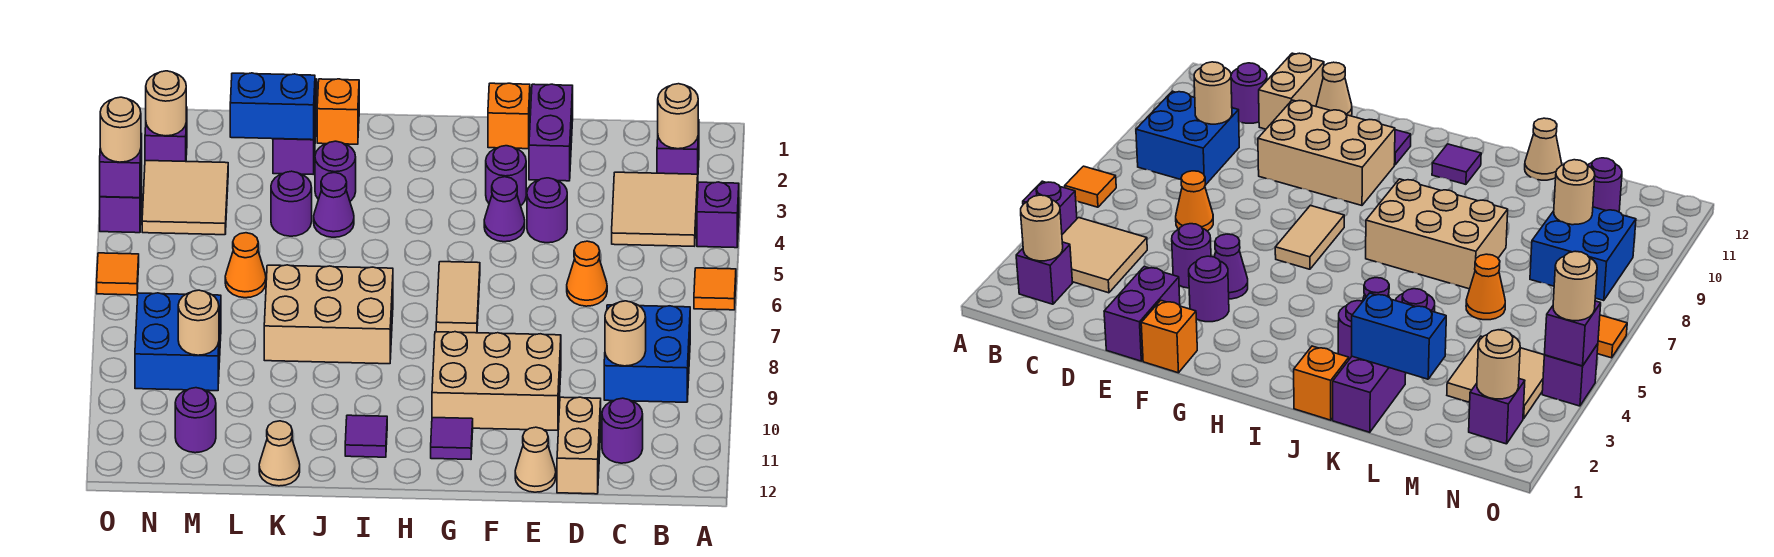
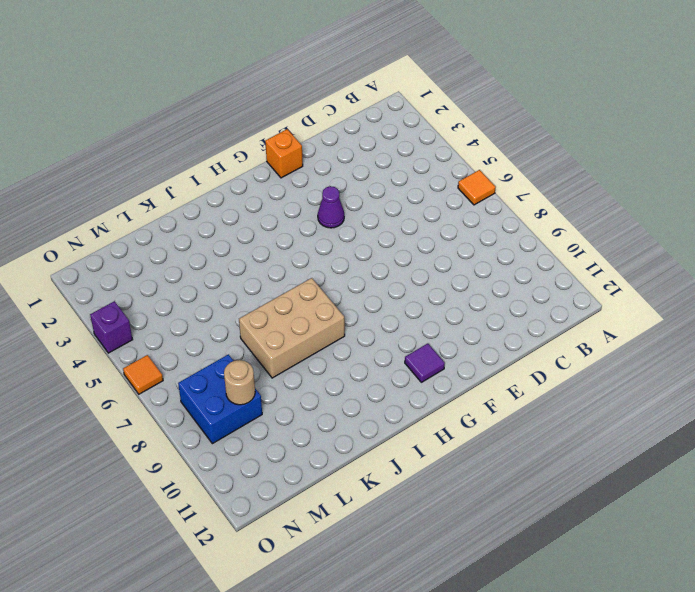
none -> purple brick A4 level 1
none -> purple brick B2 level 1
none -> tan tile B3:C4 level 1
none -> blue brick B8:C9 level 1

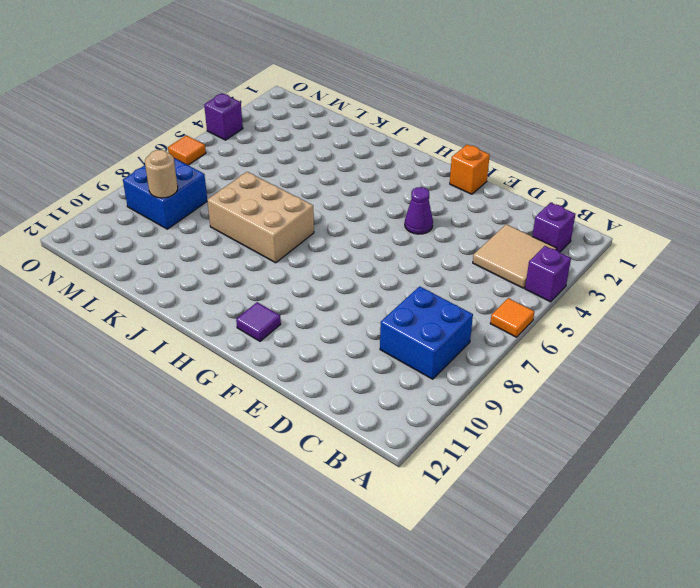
none -> purple round brick C11 level 1
none -> orange cone D6 level 1
none -> tan brick D11:D12 level 1
none -> purple brick E1:E2 level 1

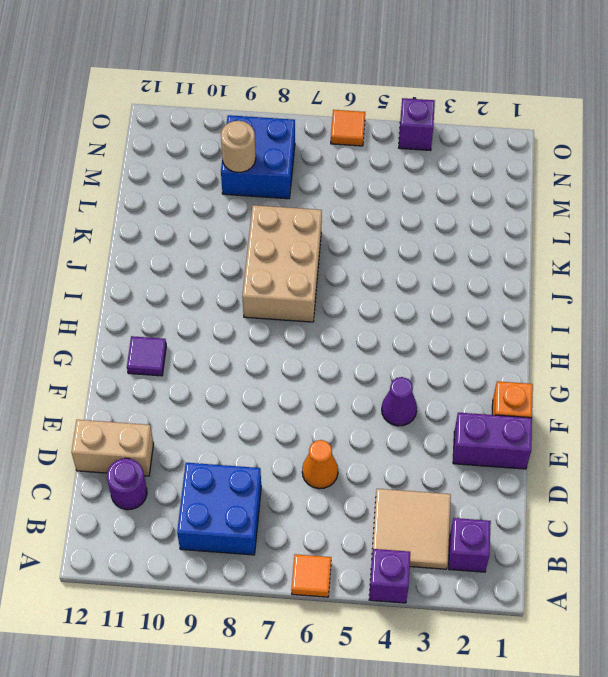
none -> purple round brick E4 level 1
none -> tan brick E9:G10 level 1
none -> tan cone E12 level 1
none -> purple round brick F3 level 1

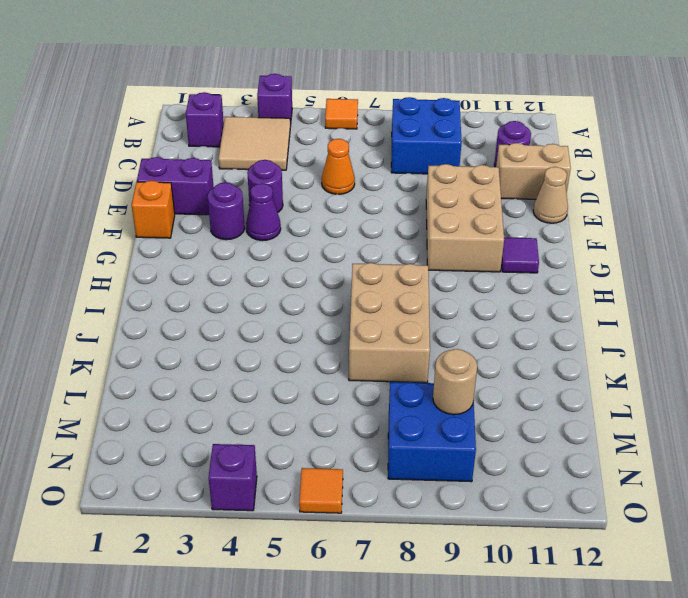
none -> tan tile G6:G7 level 1
none -> purple tile I11 level 1
none -> orange brick J1 level 1
none -> purple round brick J3 level 1

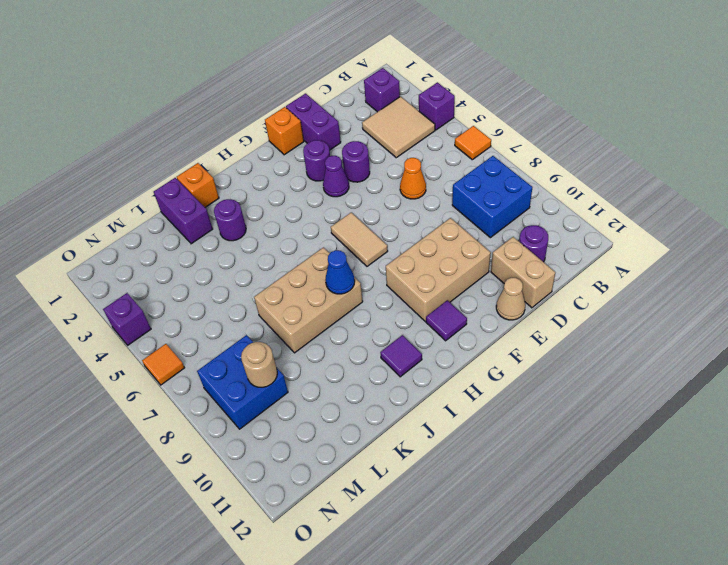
blue cone I8 level 2 -> none
none -> purple cone J4 level 1
none -> purple round brick K4 level 1
none -> tan cone K12 level 1
none -> orange cone L6 level 1

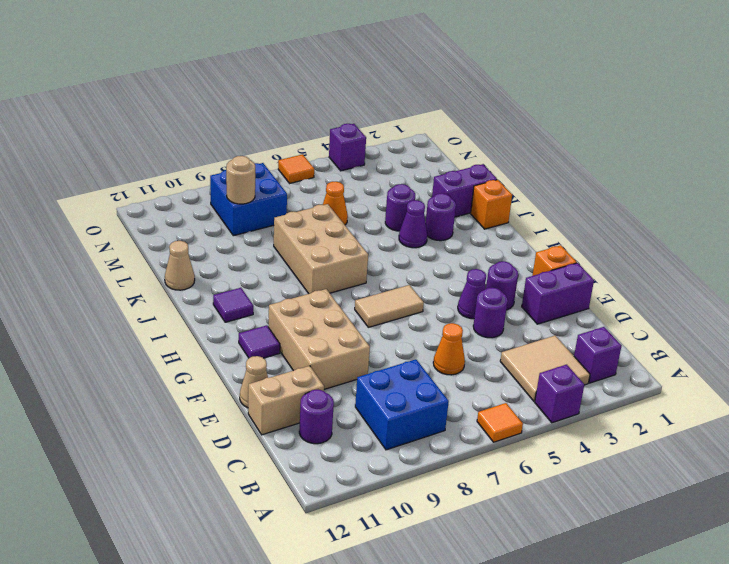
none -> tan tile M3:N4 level 1
none -> purple round brick M11 level 1
none -> purple brick N2 level 1
none -> tan round brick B2 level 2

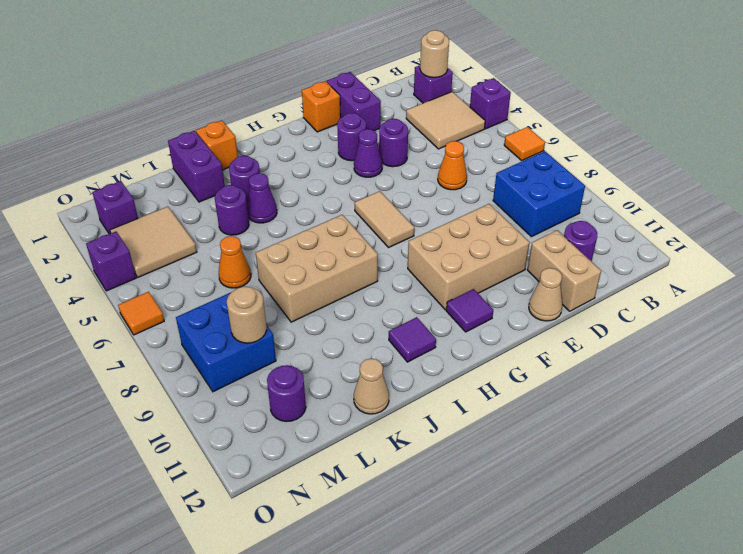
none -> tan round brick C9 level 2
none -> blue brick K2:L2 level 2
none -> tan round brick N2 level 2
none -> purple brick O4 level 2

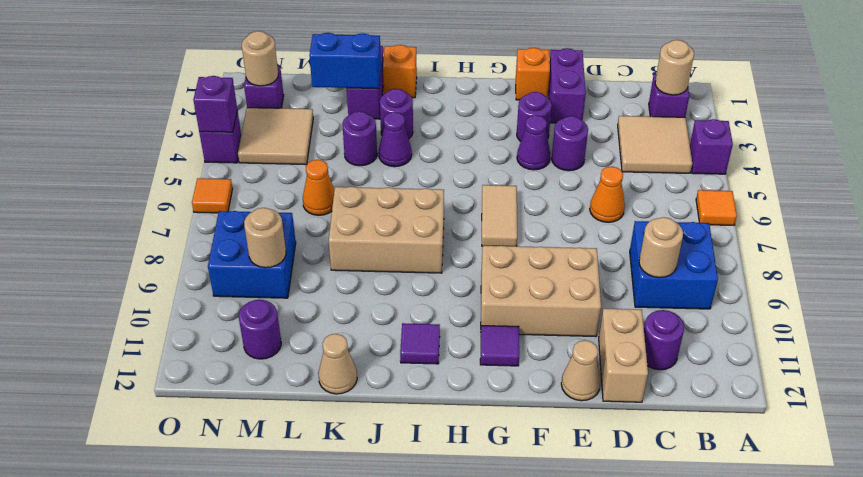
none -> tan round brick O4 level 3

